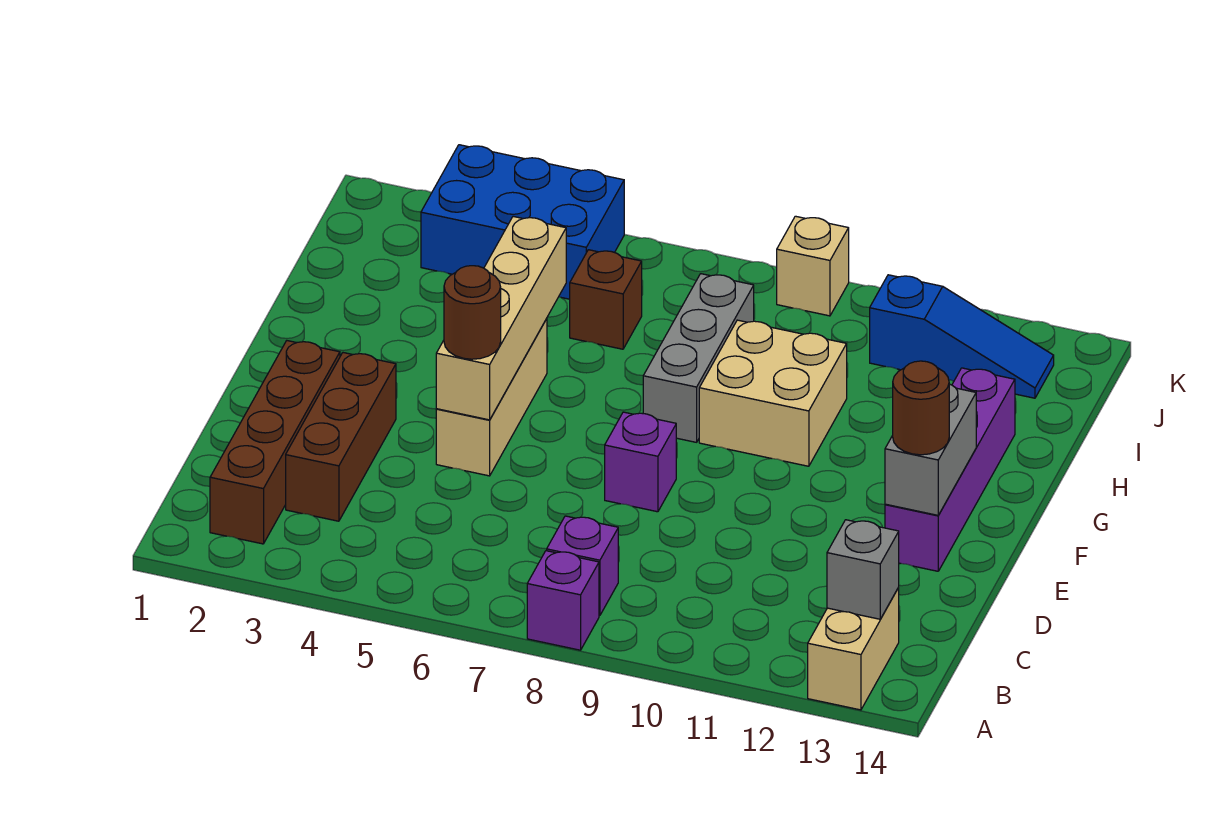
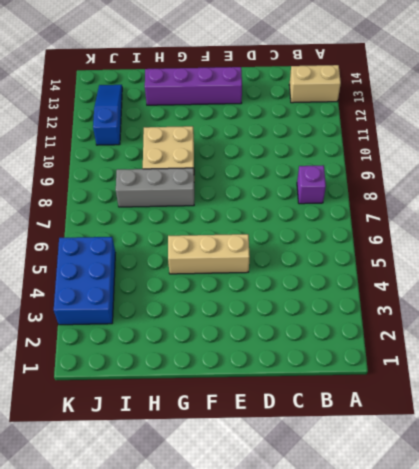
none -> purple brick A8 level 1
none -> brown brick B2:E2 level 1
none -> brown brick C3:E3 level 1

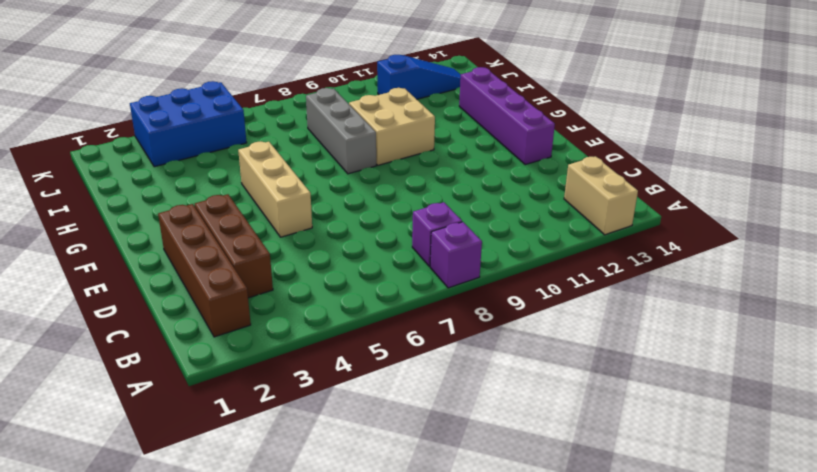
none -> purple brick E8 level 1
none -> brown brick I6 level 1
none -> tan brick K9 level 1

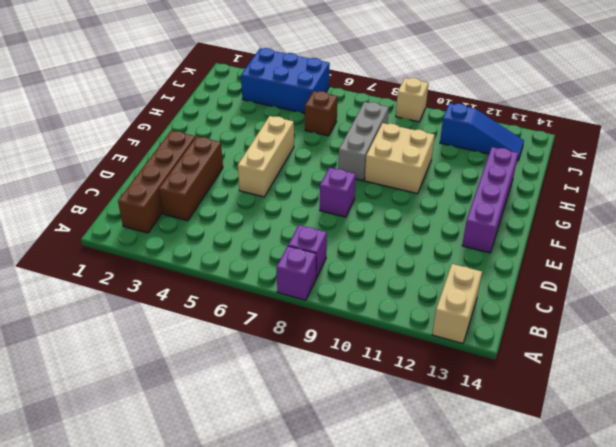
none -> grey brick B13 level 2
none -> tan brick E5:H5 level 2
none -> grey brick E13:F13 level 2

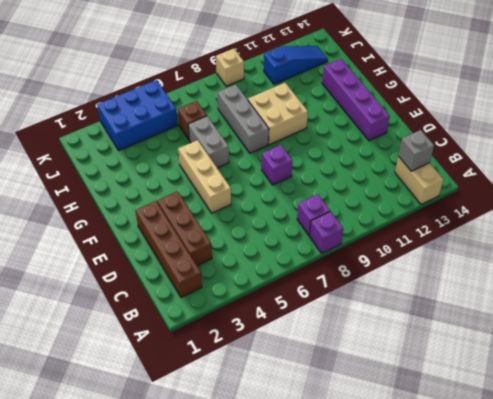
grey brick G6:H6 level 1 -> grey brick E13:F13 level 2
none -> tan brick E5:H5 level 2
none -> brown round brick E5 level 3
none -> brown round brick E13 level 3

